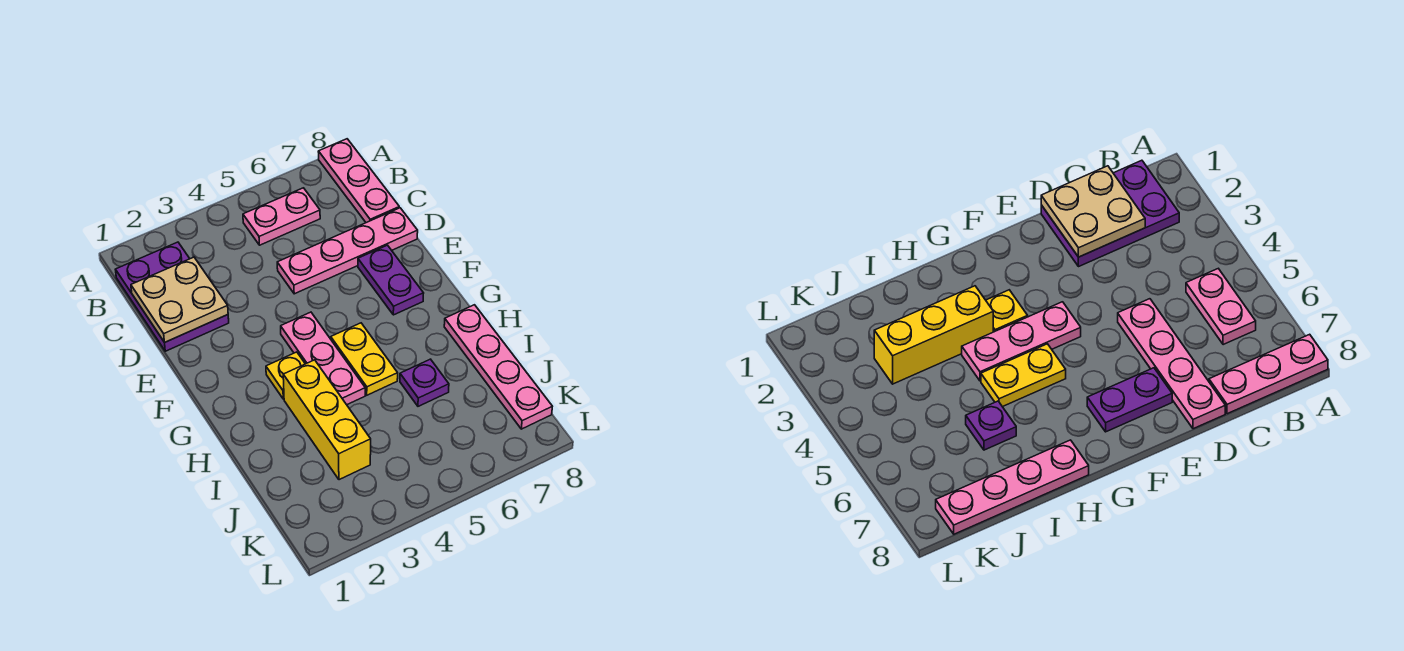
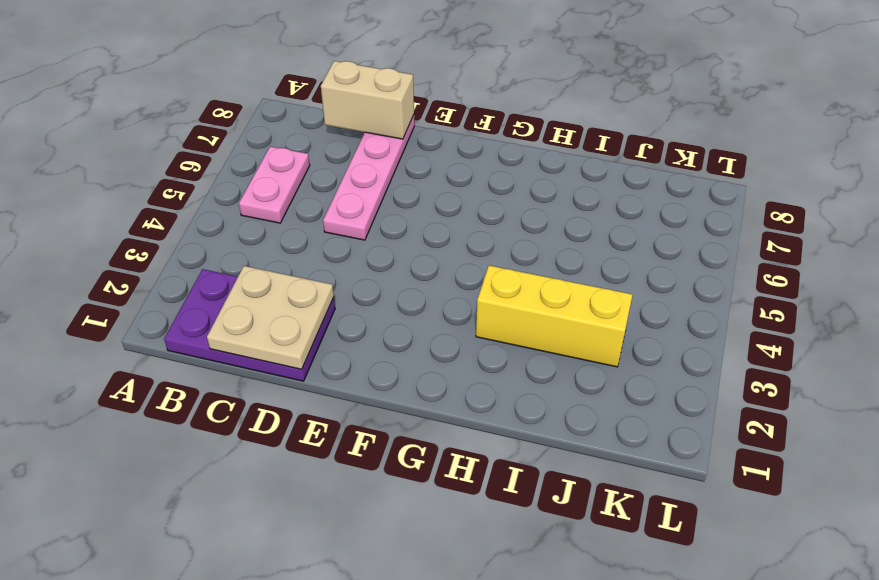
tan brick C8:D8 level 2 -> none
none -> pink plate A8:C8 level 1
none -> purple plate E7:F7 level 1
none -> pink plate F4:H4 level 1

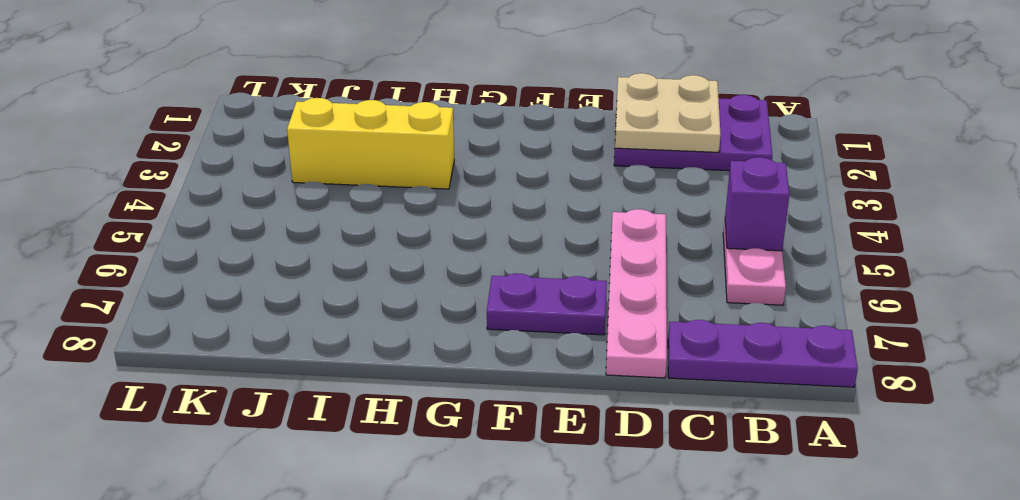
purple plate A8:C8 level 1 -> pink plate A8:C8 level 1
purple brick B5 level 2 -> none
none -> pink plate F4:H4 level 1
none -> yellow plate G3 level 1
none -> yellow plate G5:H5 level 1

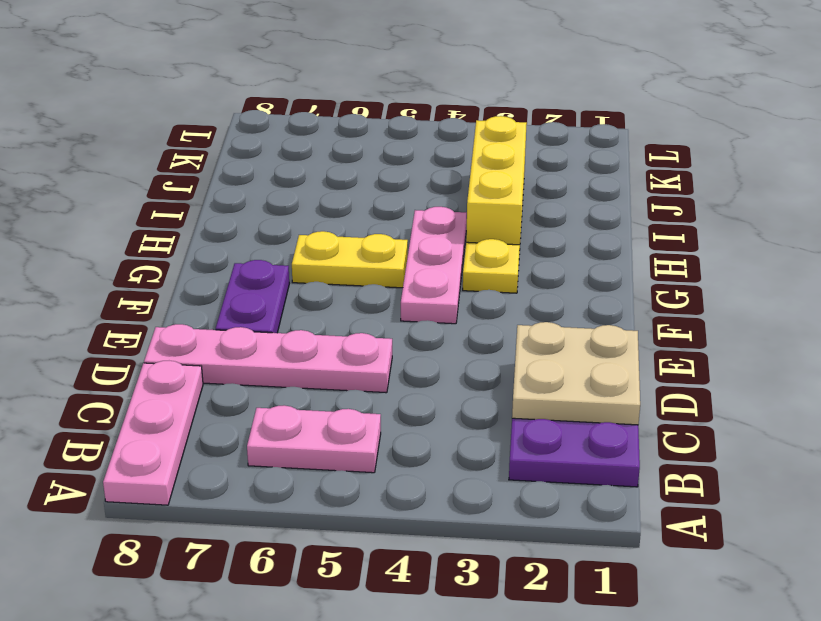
yellow plate G5:G6 level 1 -> yellow plate G5:H5 level 1
none -> pink plate H8:K8 level 1
none -> purple plate I6 level 1

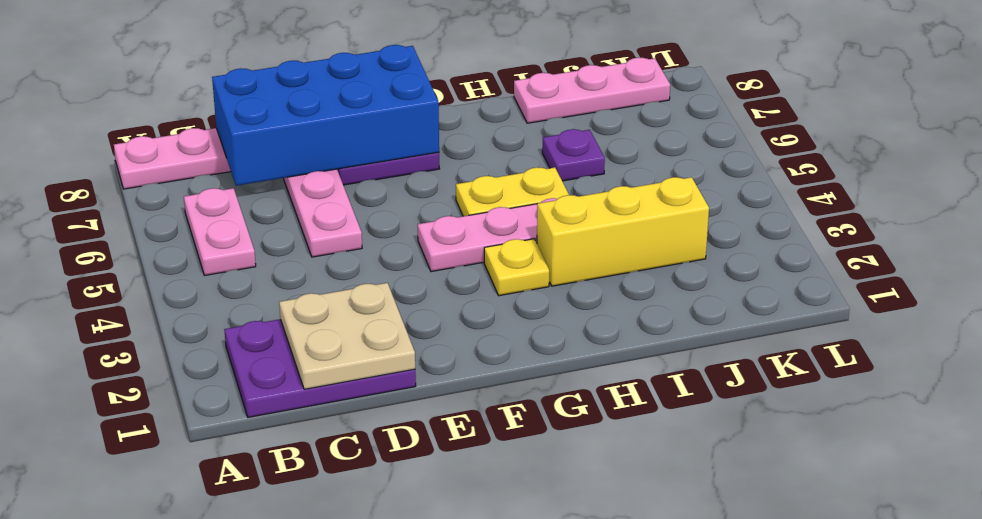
blue brick C7:F8 level 2 -> none
pink plate I8:K8 level 1 -> pink plate H8:K8 level 1

